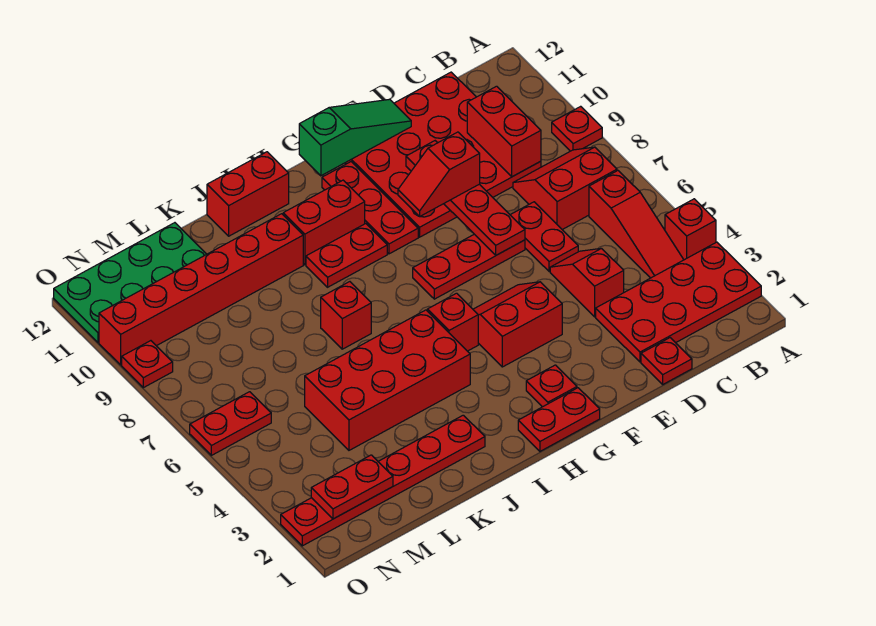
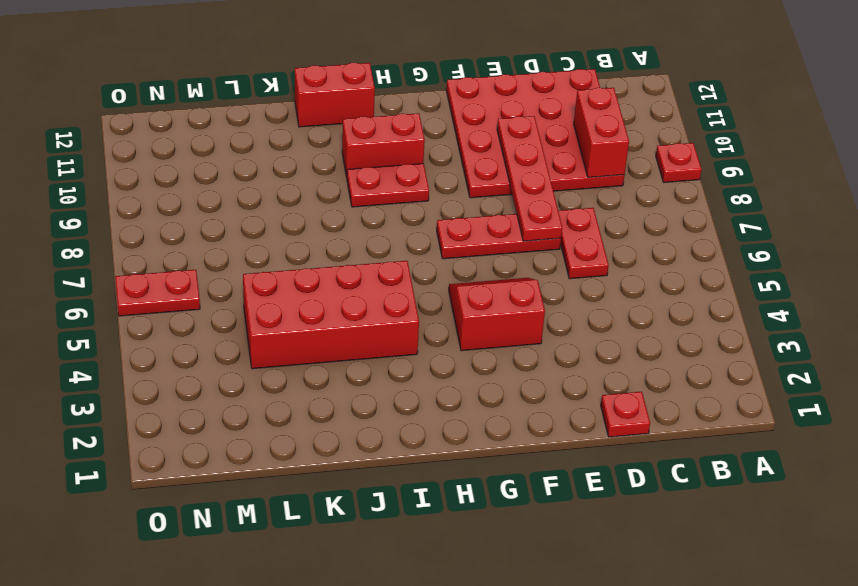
none -> red plate A2:D3 level 1
none -> red brick A4 level 1
none -> red slope B4:B6 level 1 top 6
none -> red slope B7:C8 level 1 top 7

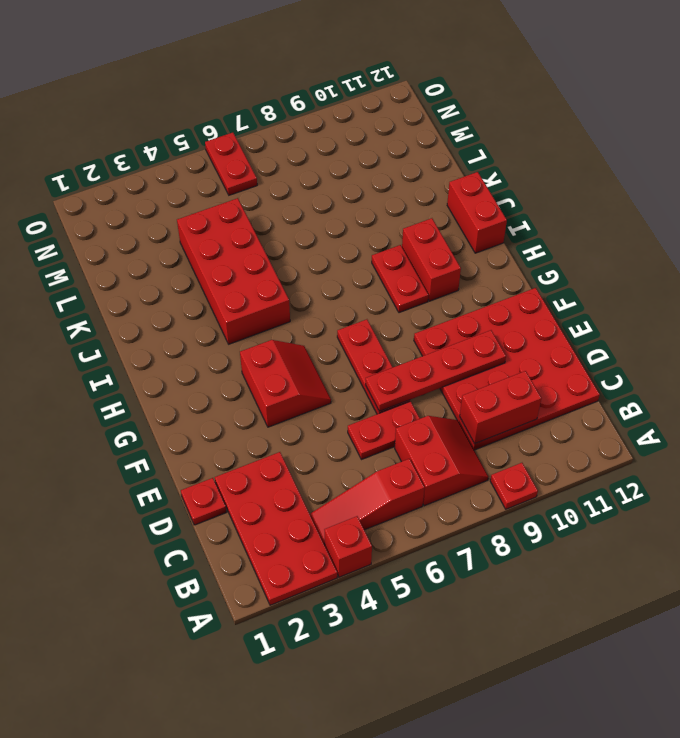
none -> red slope D4:D5 level 1 top 4
none -> red plate G1:H1 level 1
none -> red plate G2 level 1
none -> red plate G9:G11 level 1

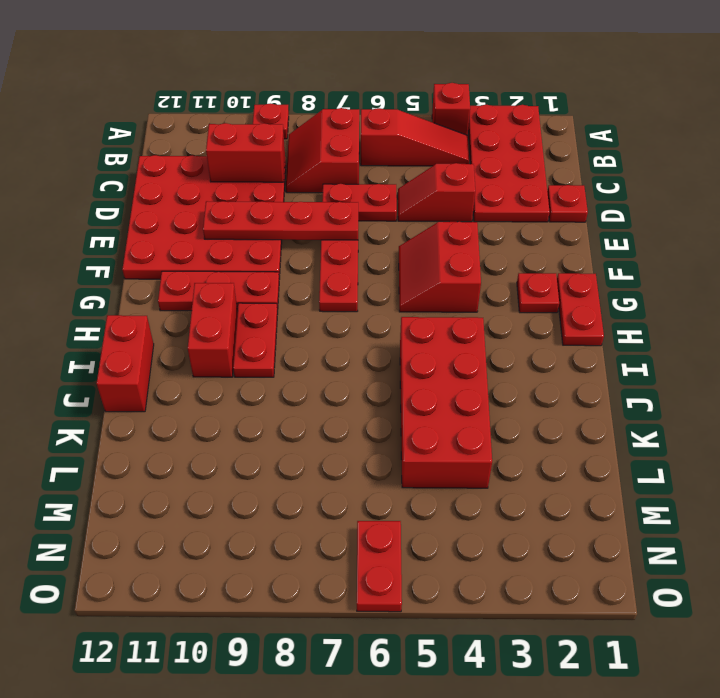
none -> red brick H5 level 1
none -> red plate J2:O2 level 1
none -> red brick J7 level 1
none -> red brick J10:O10 level 1

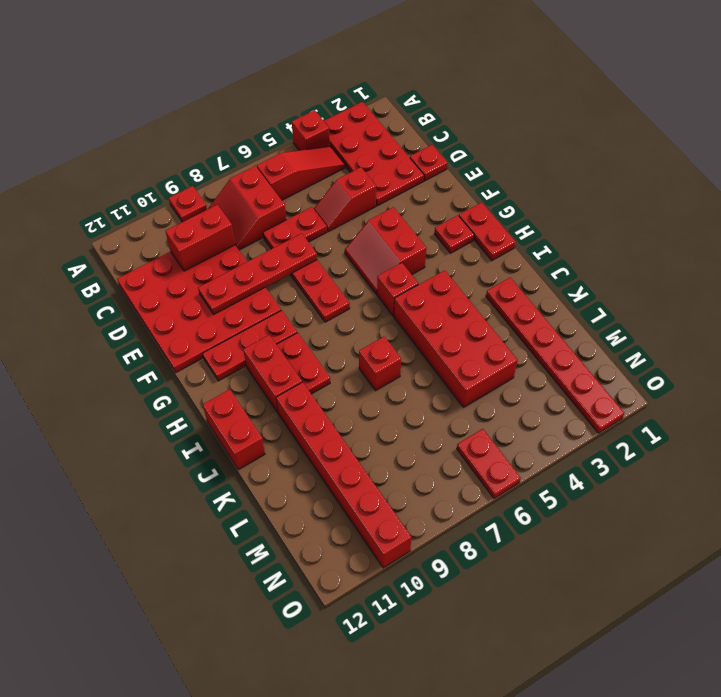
none -> green plate L11:O12 level 1
none -> red plate O9 level 1
none -> green slope E12:G12 level 2 top G
none -> red plate M2:N2 level 2

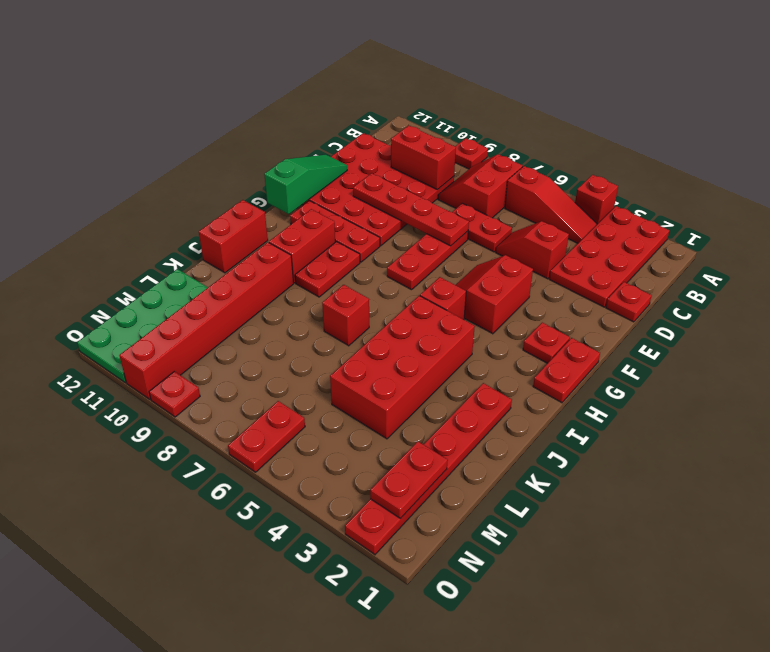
none -> red slope E9:F9 level 3 top E

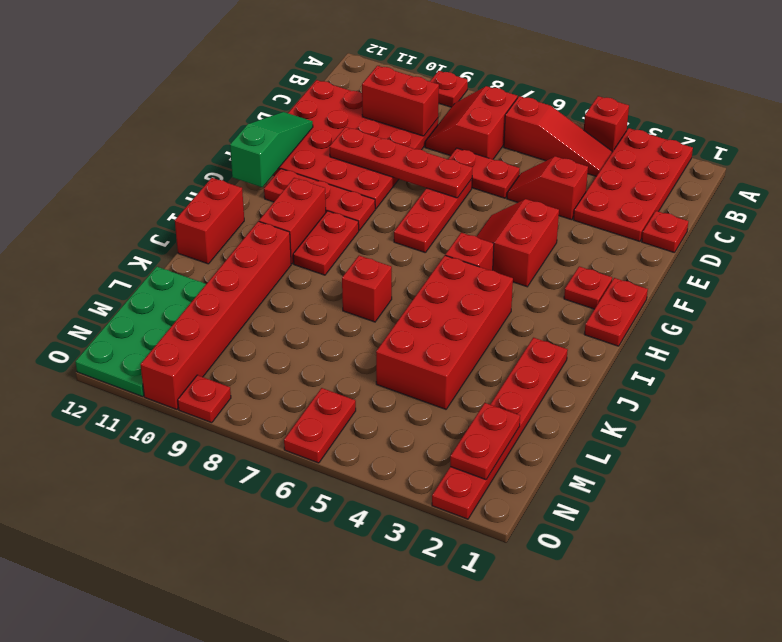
none -> red slope E9:F9 level 3 top E

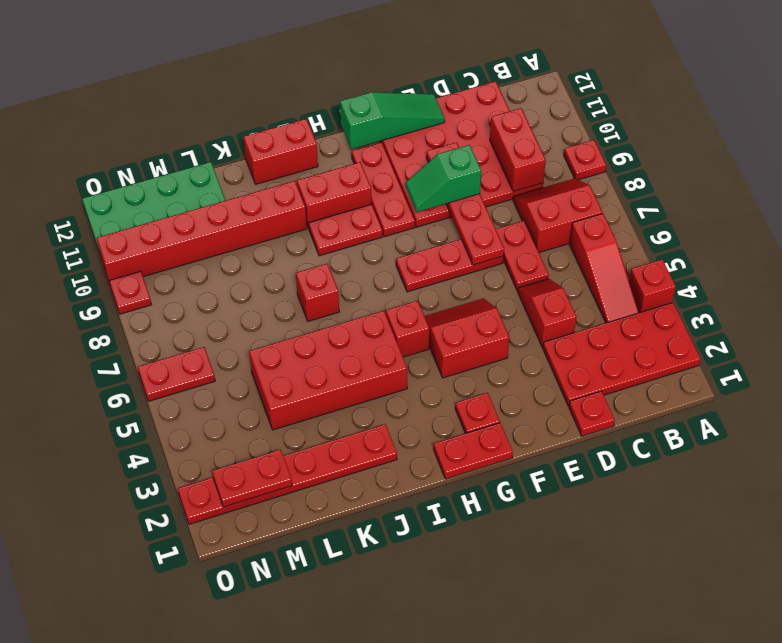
green slope E9:F9 level 3 top E -> red slope E9:F9 level 3 top E

